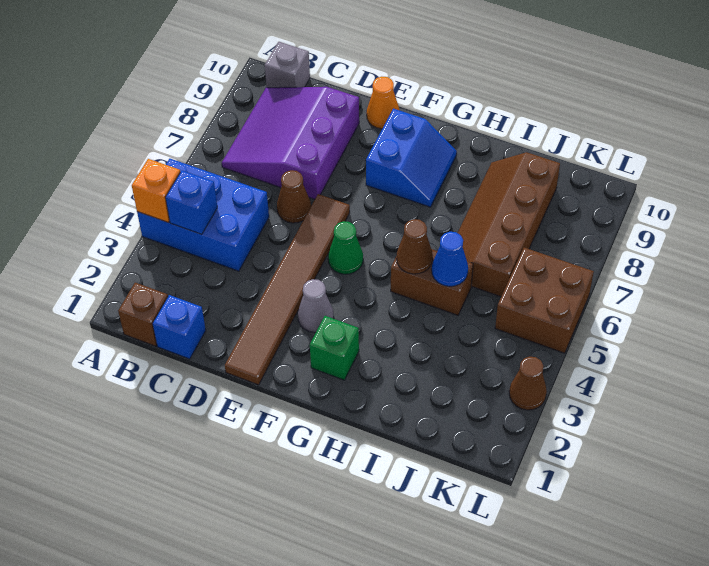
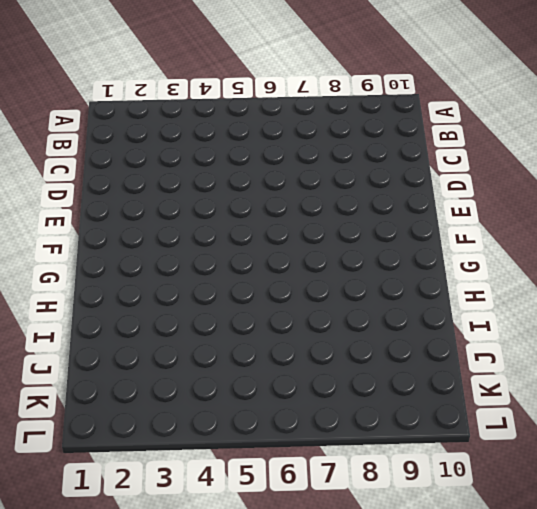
none -> blue brick A4:C5 level 1
none -> brown brick B1 level 1
none -> purple slope B7:D9 level 1 top D

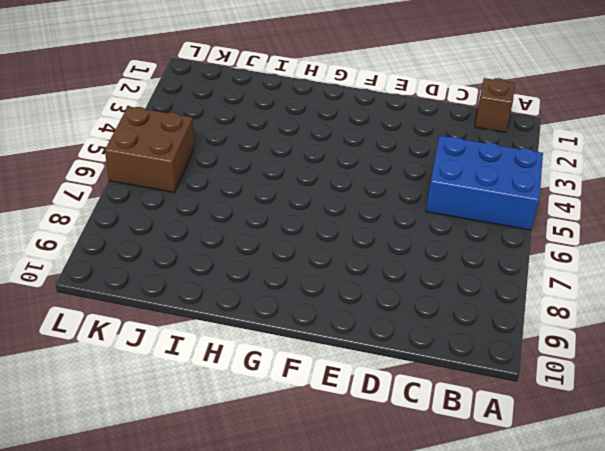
none -> purple slope B7:D9 level 1 top D
none -> grey brick B10 level 1
none -> blue brick C1 level 1

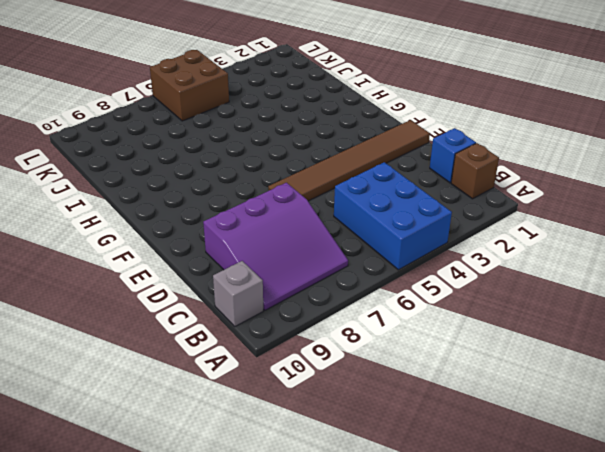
none -> brown cone D6 level 1
none -> orange cone E10 level 1
none -> grey cone F3 level 1

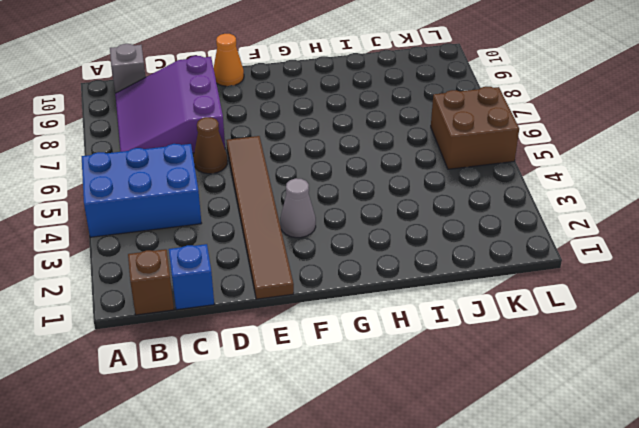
none -> green cone F5 level 1
none -> blue slope F8:G9 level 1 top F
none -> green brick G2 level 1

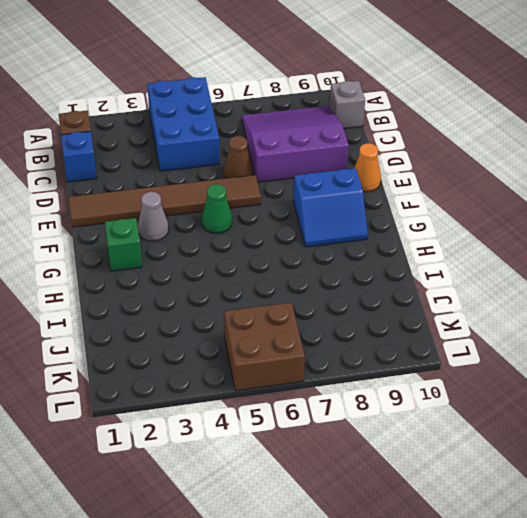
none -> brown brick H5:I5 level 1
none -> brown slope I6:J9 level 1 top J
none -> brown cone L3 level 1

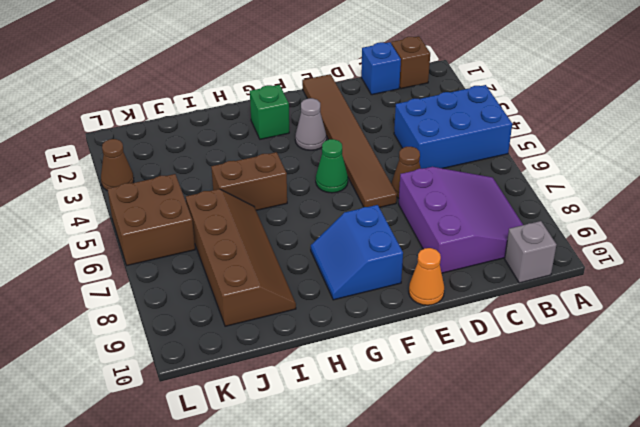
none -> orange brick A4 level 2
none -> blue brick B4 level 2
none -> brown cone H5 level 2

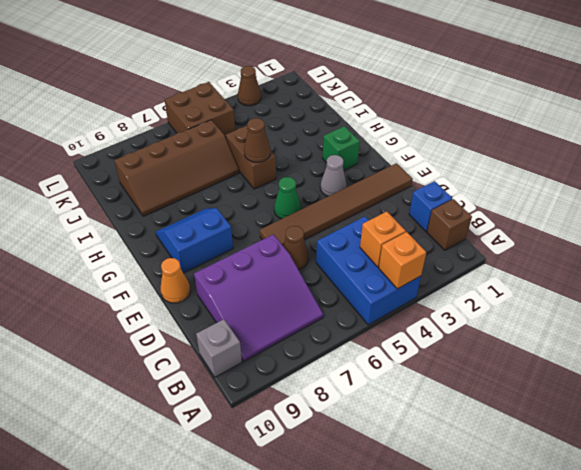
orange brick B4 level 2 -> blue brick B4 level 2
none -> blue cone I5 level 2

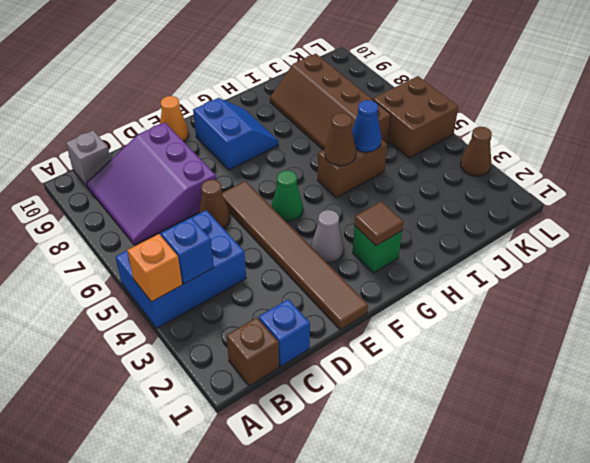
brown tile G2 level 2 -> none

